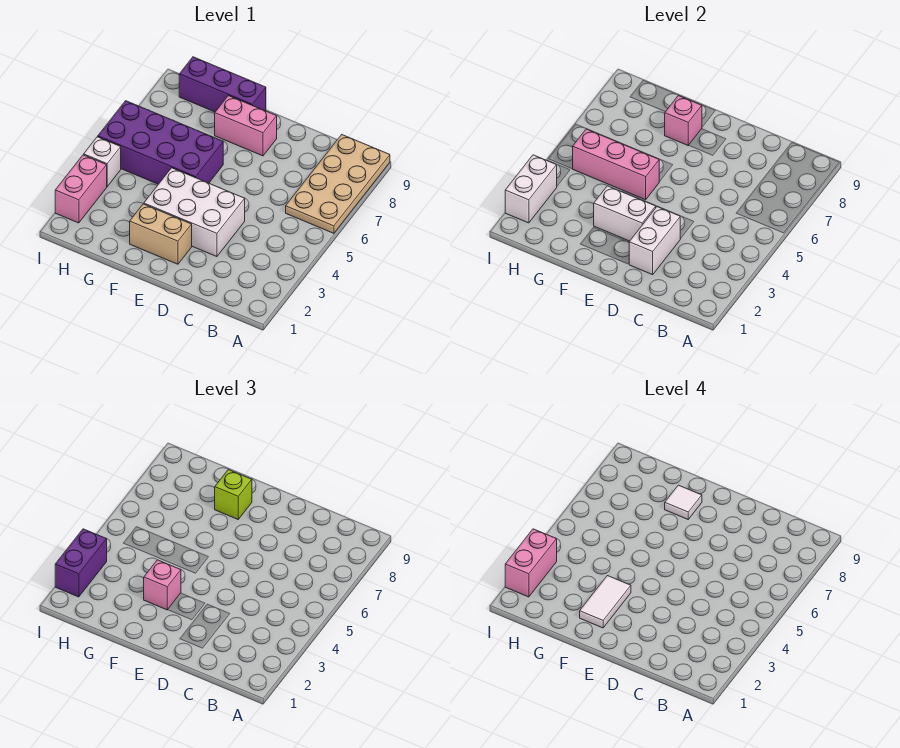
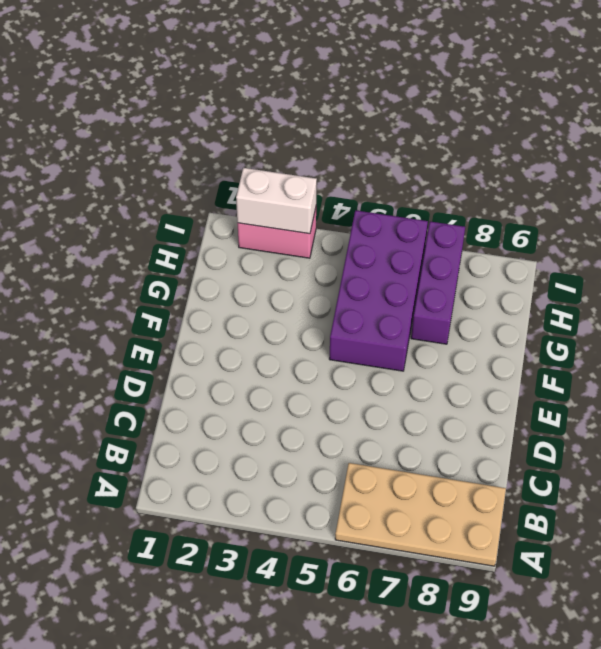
purple brick G7:I7 level 1 -> purple brick F9:H9 level 1
none -> white brick D3:F4 level 1
none -> tan brick E2:F2 level 1
none -> pink brick E8:F8 level 1

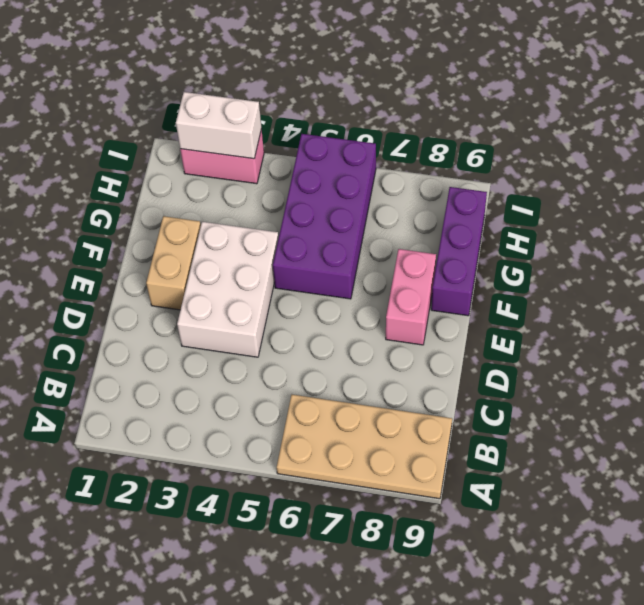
none -> white brick I4 level 1
none -> white brick D2:D3 level 2
none -> white brick E3:F3 level 2

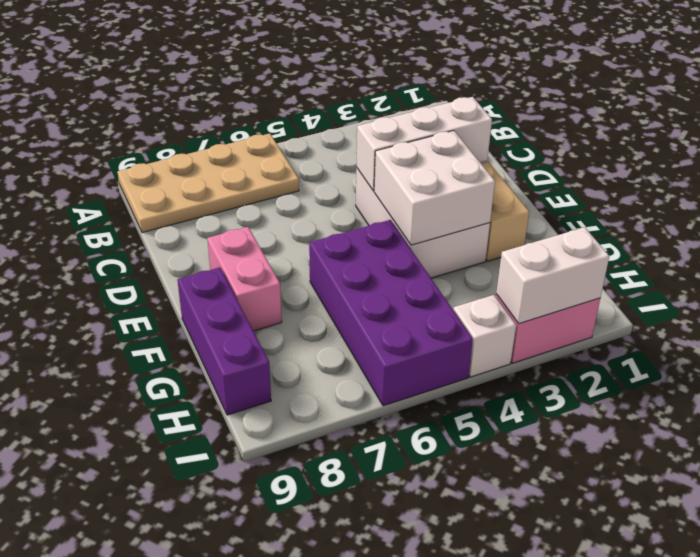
white brick D2:D4 level 2 -> white brick D2:D3 level 2
white brick E3:F4 level 2 -> white brick E3:F3 level 2
none -> pink brick F5:H5 level 2
none -> pink brick F8 level 2
none -> pink brick F3 level 3

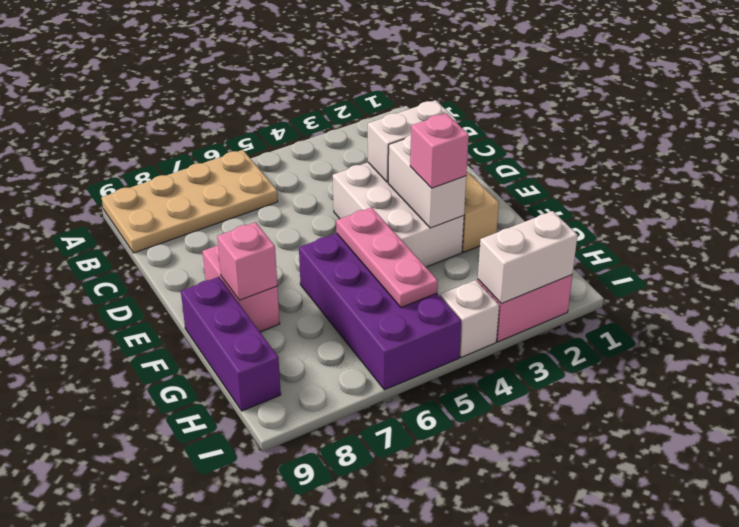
pink plate F5:H5 level 2 -> pink brick F5:H5 level 2
none -> lime brick F8 level 3
none -> purple brick I2:I3 level 3
none -> white tile F2:F3 level 4

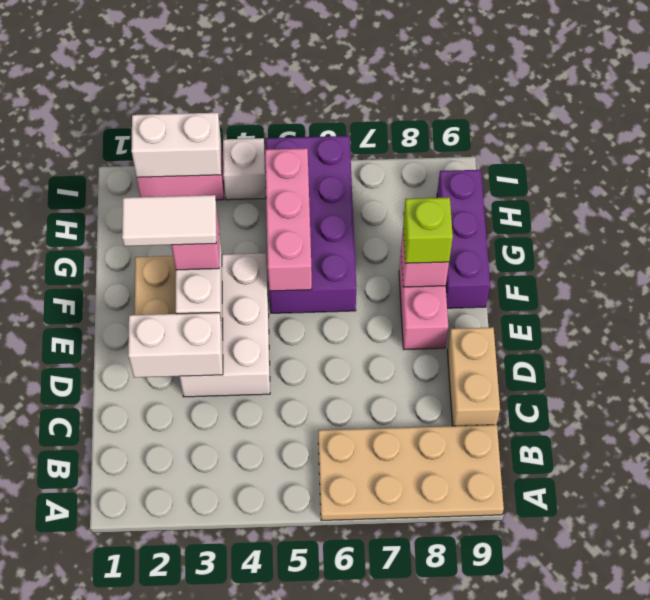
tan brick C9:D9 level 1 -> none
none -> purple brick I2:I3 level 3
none -> white tile F8 level 4
none -> pink brick I2:I3 level 4

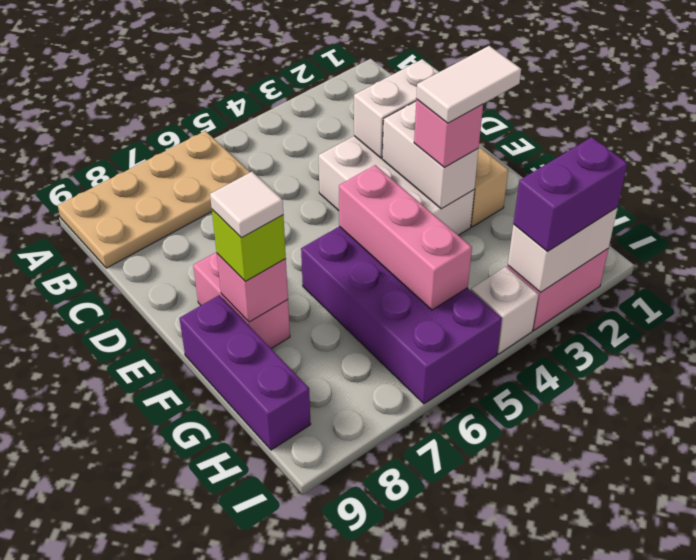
none -> pink brick I2:I3 level 4

